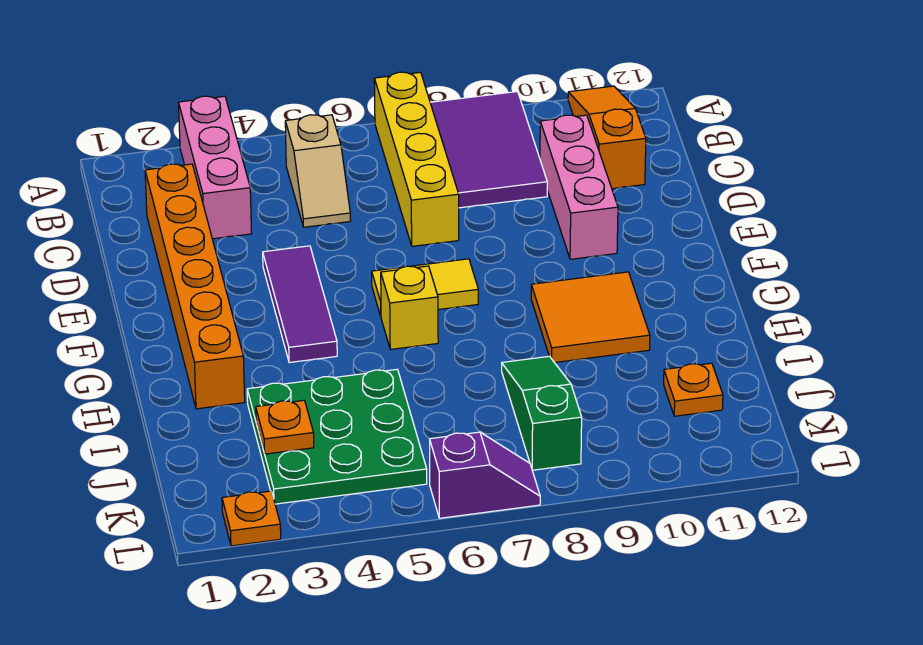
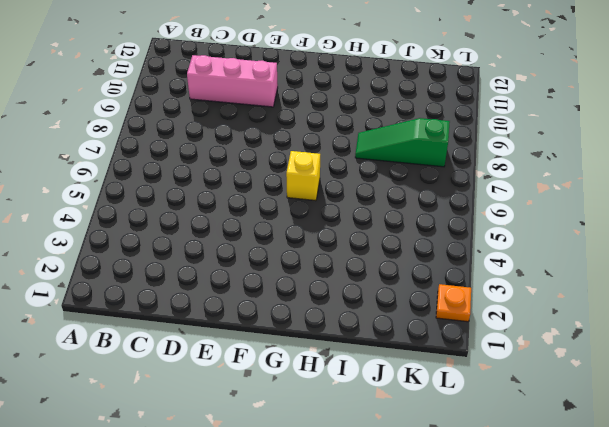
none -> pink brick A3:C3 level 1
none -> yellow brick A7:D7 level 1
none -> purple tile A8:C9 level 1

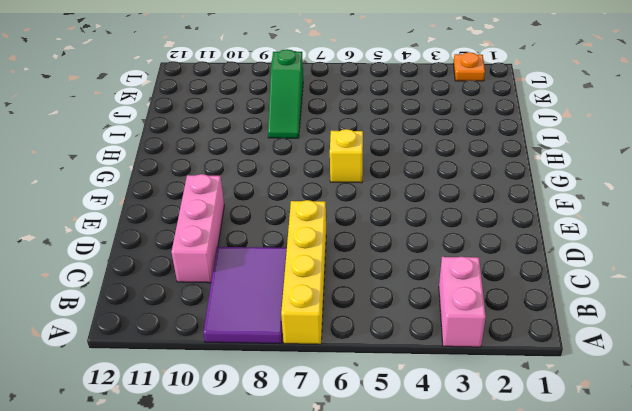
pink brick A3:B3 level 1 -> pink brick A3:C3 level 1
none -> orange slope A11:C11 level 1 top C
none -> tan slope B5:C5 level 1 top B
none -> orange brick C2:H2 level 1

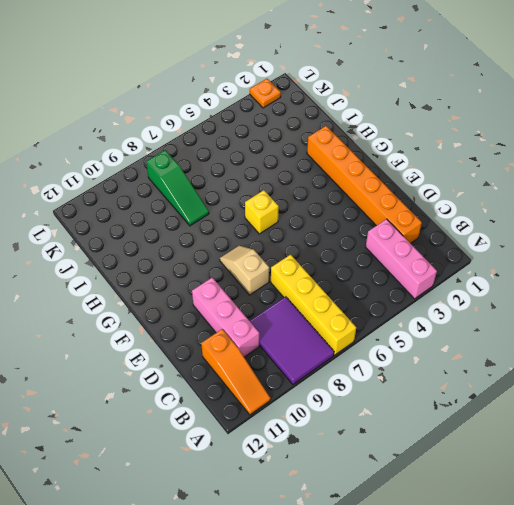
tan slope E8:F8 level 1 top E -> tan slope B5:C5 level 1 top B
none -> purple tile E4:G4 level 1
none -> yellow tile F6:F7 level 1
none -> orange tile G9:H10 level 1

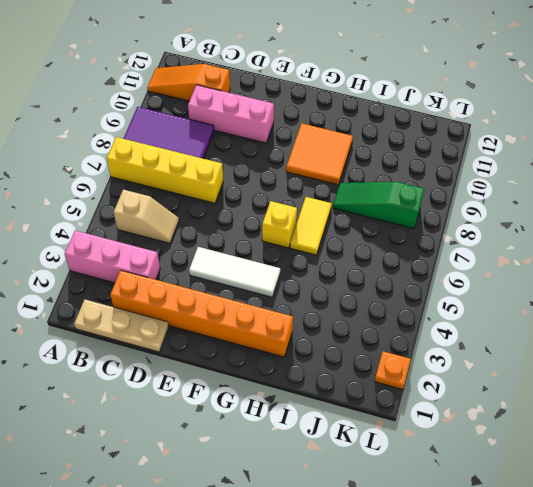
tan plate B1:D1 level 1 -> none
white tile E4:G4 level 1 -> purple tile E4:G4 level 1
yellow tile H6:H7 level 1 -> yellow tile F6:F7 level 1
none -> green plate I3:K5 level 1
none -> orange plate J11 level 1
none -> purple slope L6:L7 level 1 top 6

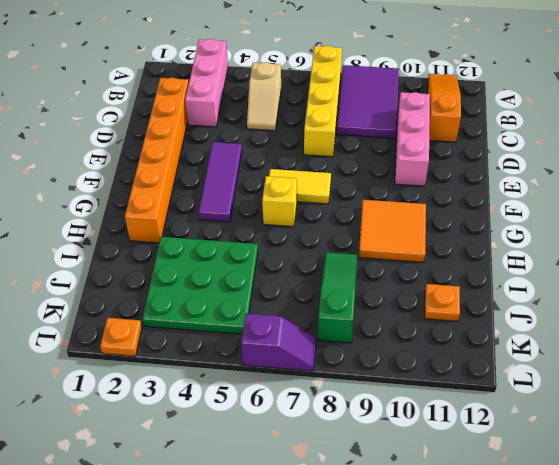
none -> orange plate J3 level 2

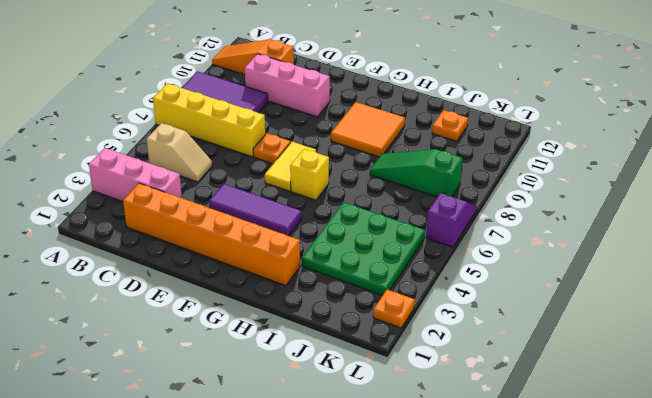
orange plate E7 level 1 -> orange plate J3 level 2

